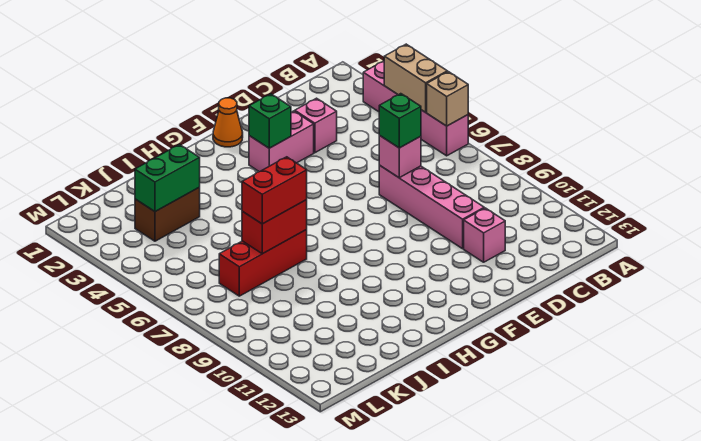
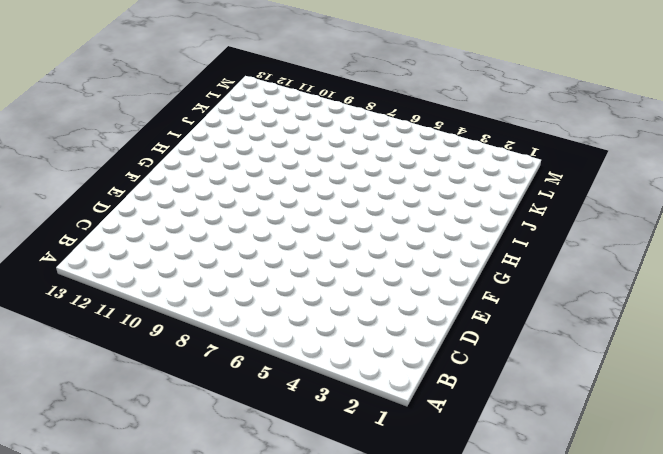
none -> pink brick A3:A6 level 1
none -> pink brick D3 level 1
none -> pink brick D7:D10 level 1

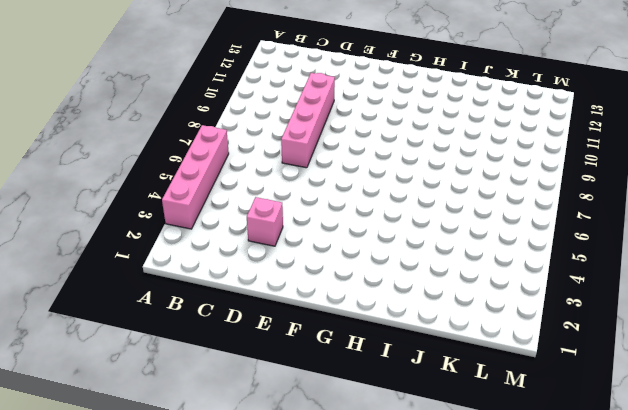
none -> pink brick D11 level 1
none -> pink brick E3:F3 level 1
none -> orange cone F1 level 1

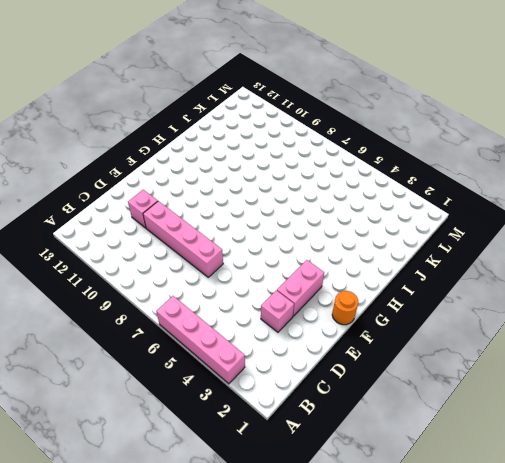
orange round brick F1 level 1 -> orange cone F1 level 1
none -> red brick I7:K7 level 1
none -> brown brick J3:K3 level 1
none -> tan brick A4:A5 level 2

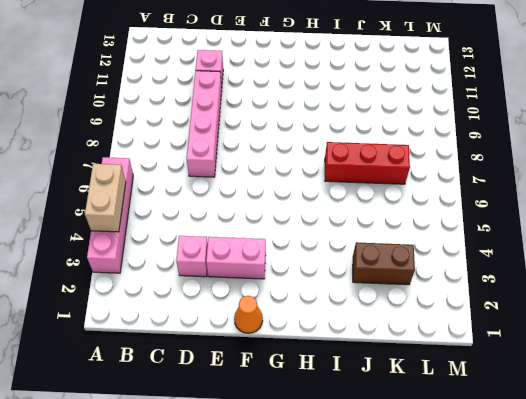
none -> tan brick A6 level 2
none -> pink brick D7 level 2
none -> green brick F3 level 2

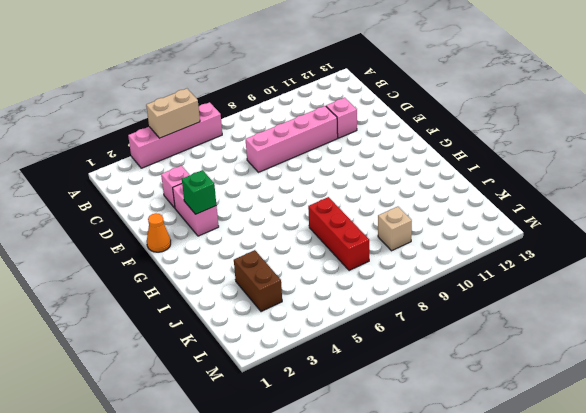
tan brick K9 level 1 -> tan brick A6 level 2
none -> pink brick D7 level 2
none -> red brick I7:J7 level 2
none -> green brick J3:K3 level 2

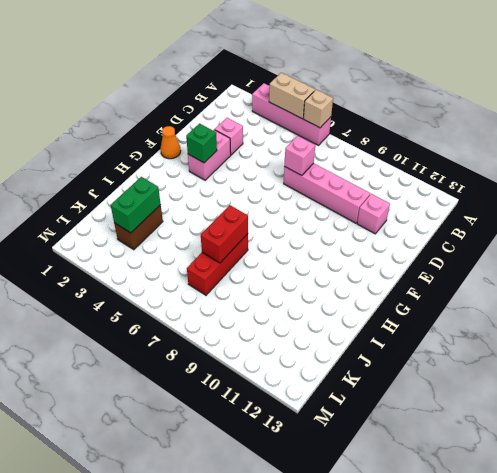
none -> green brick D7 level 3
none -> red brick I7:J7 level 3

